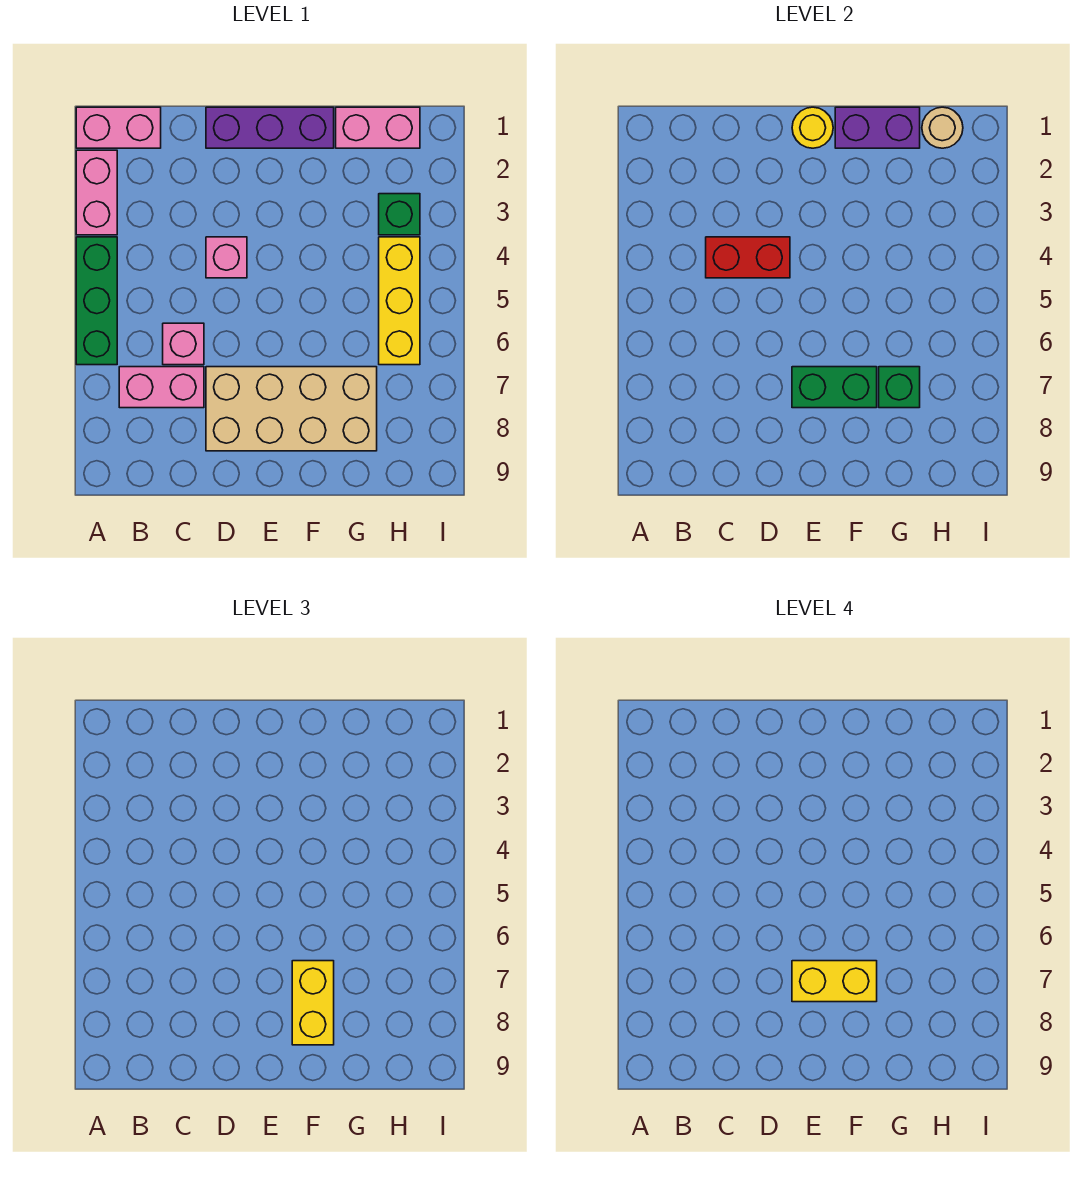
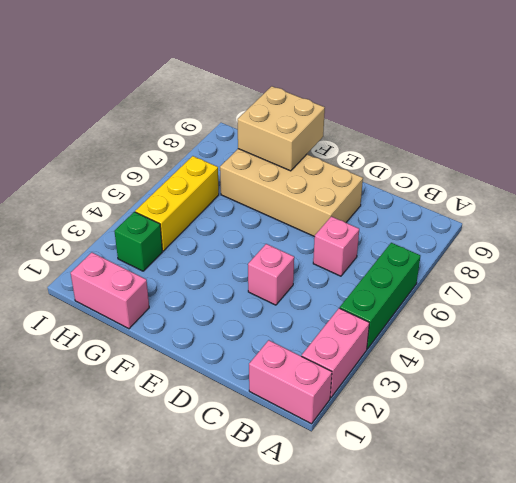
tan brick F8:G9 level 2 -> none
none -> pink brick B7:C7 level 1
none -> purple brick D1:F1 level 1
none -> red brick C4:D4 level 2

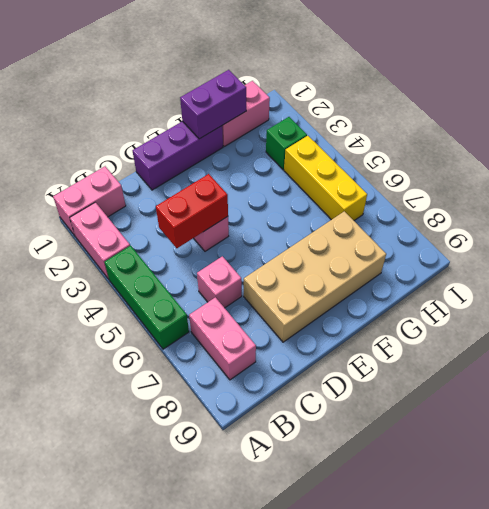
pink brick B7:B8 level 1 -> pink brick B7:C7 level 1
none -> yellow round brick E1 level 2
none -> green brick E7:F7 level 2
none -> green brick G7 level 2

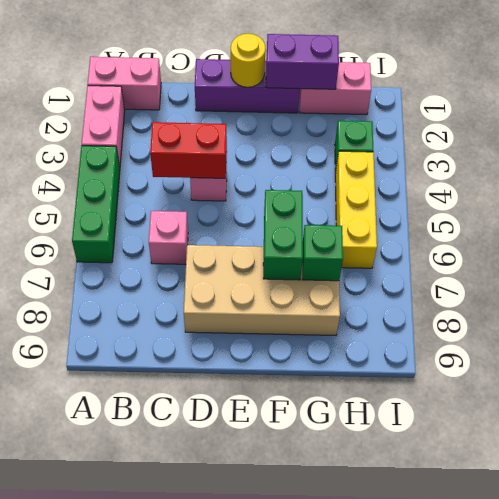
green brick F6:F7 level 2 -> green brick E7:F7 level 2
none -> pink brick B7:C7 level 1
none -> tan round brick H1 level 2
none -> yellow brick F7:F8 level 3

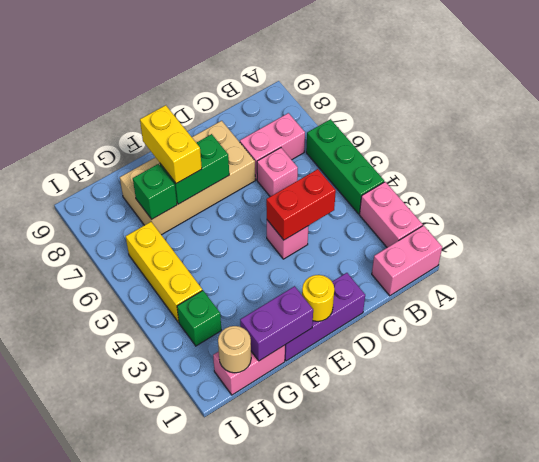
none -> yellow brick E7:F7 level 4

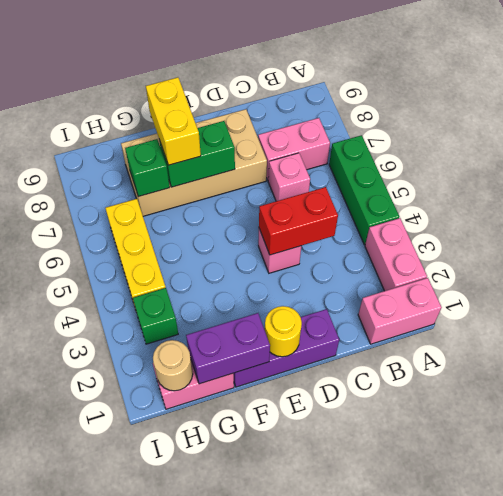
none -> yellow brick E7:F7 level 4

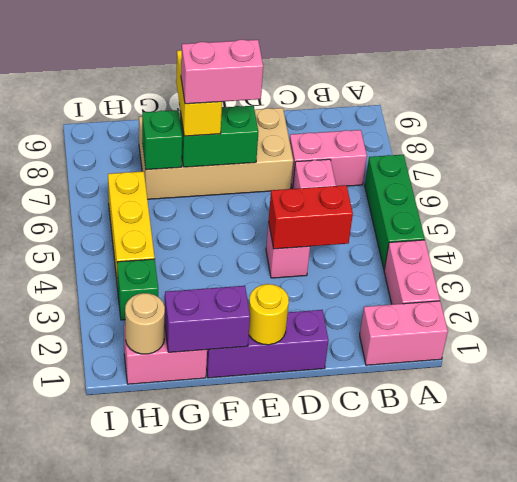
pink brick E7:F7 level 4 -> yellow brick E7:F7 level 4

